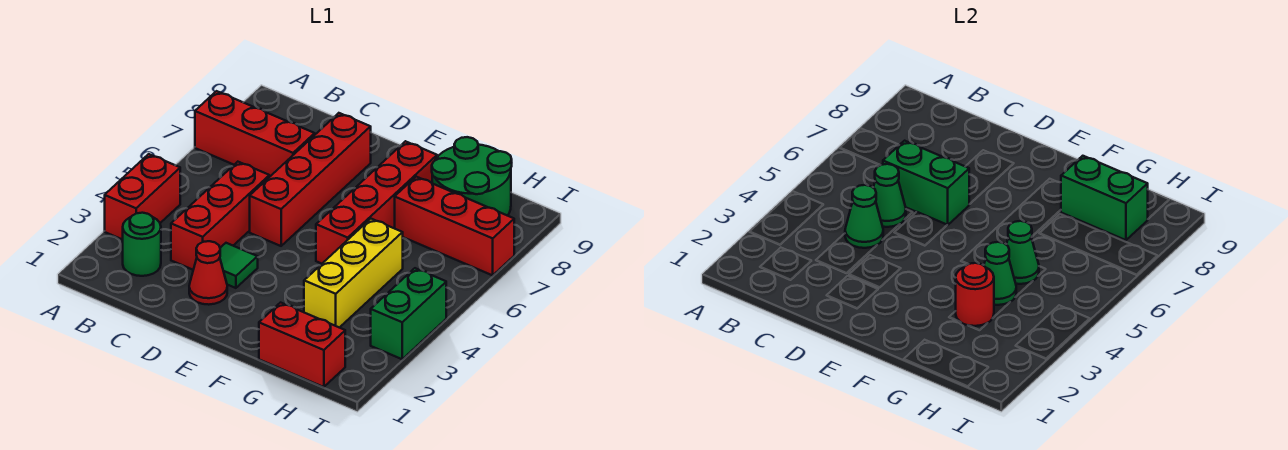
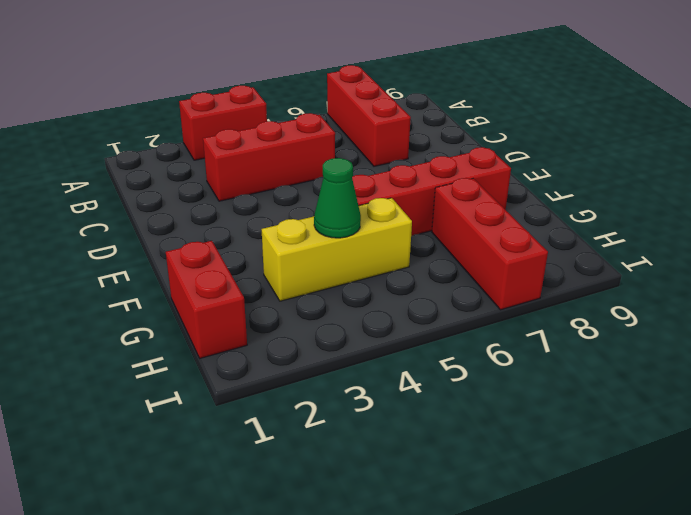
none -> green round brick B2 level 1
none -> red cone D2 level 1
none -> green tile D3 level 1

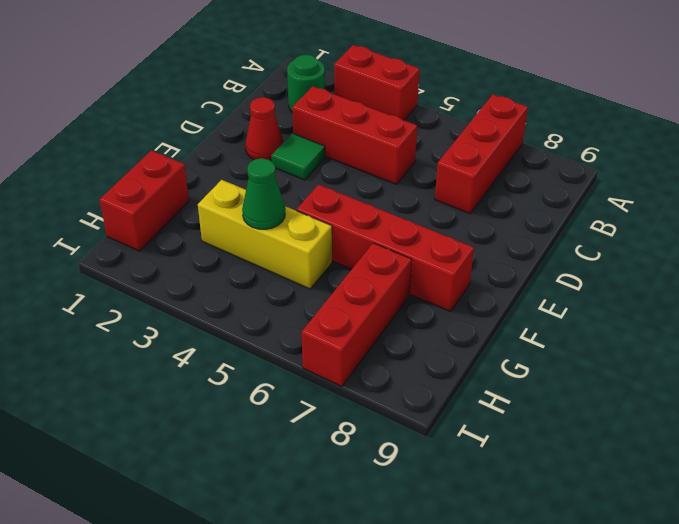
none -> red brick D5:D8 level 1
none -> green round brick G8:H9 level 1
none -> green brick I3:I4 level 1

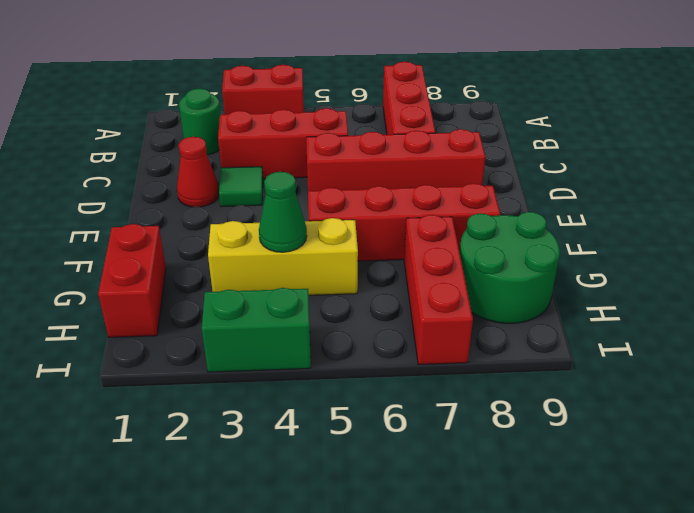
none -> green cone C4 level 2
none -> green cone C5 level 2
none -> green brick C6:D6 level 2

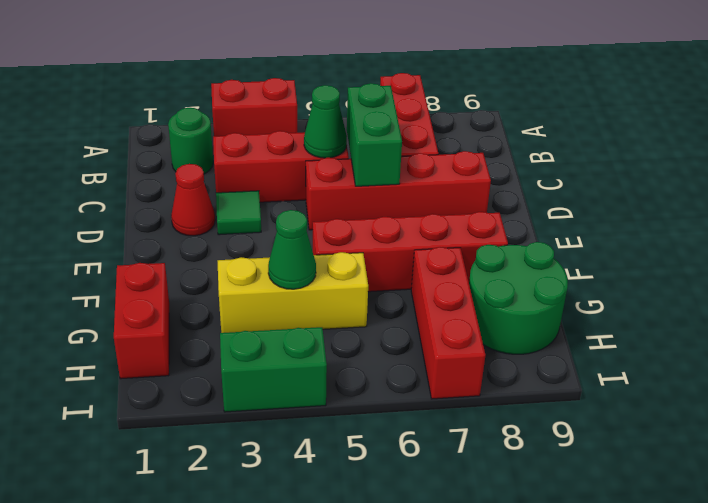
none -> green cone C4 level 2
none -> red round brick G3 level 2
none -> green cone G5 level 2

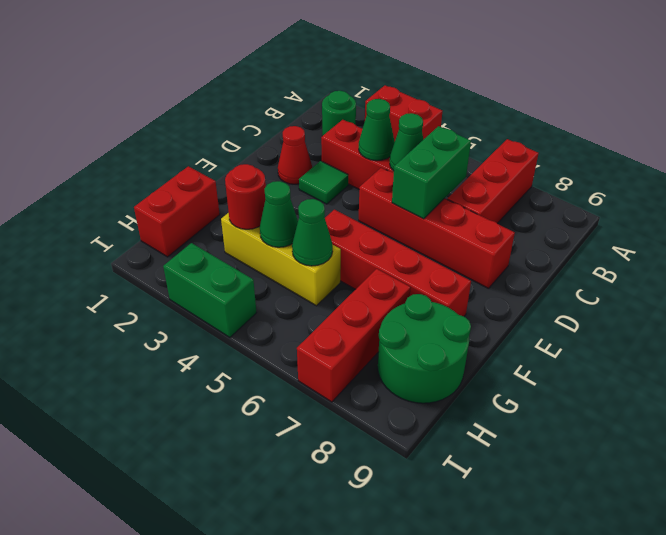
none -> green brick G8:H8 level 2

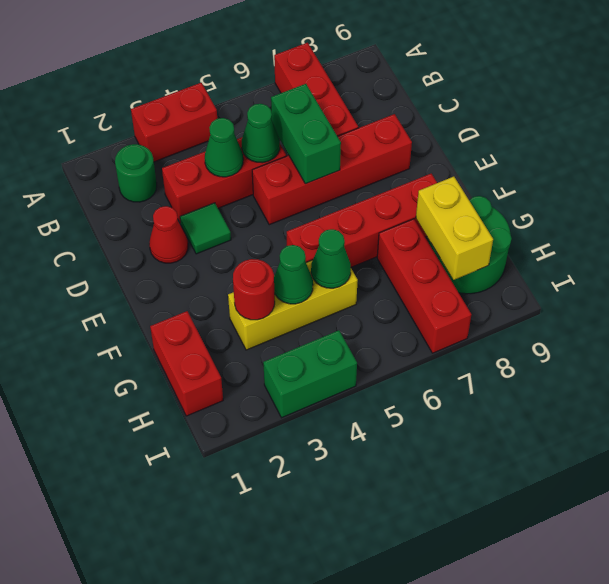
yellow brick G8:H8 level 2 -> green brick G8:H8 level 2

